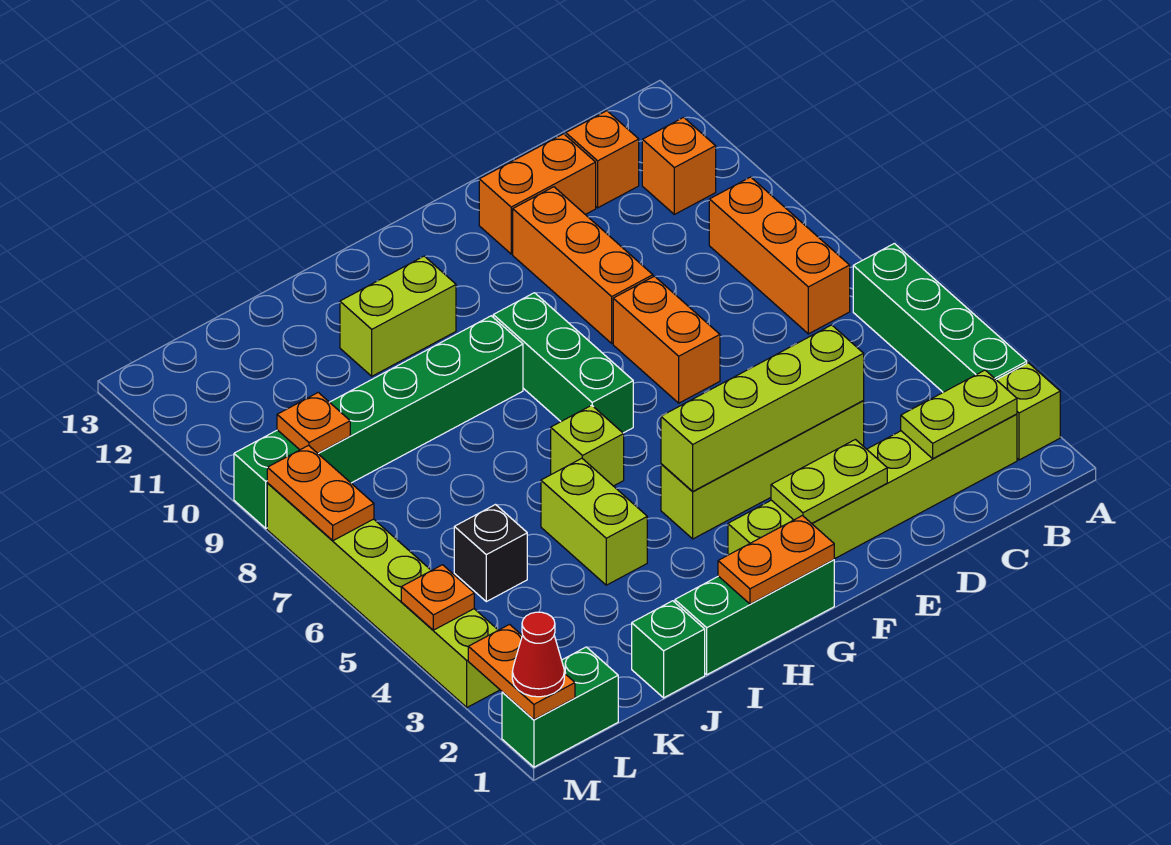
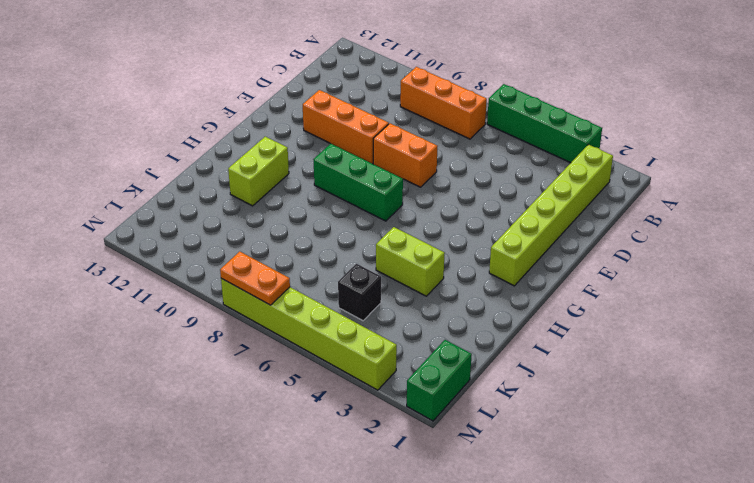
none -> lime brick A2 level 1
none -> orange brick B11 level 1
none -> orange brick C12 level 1

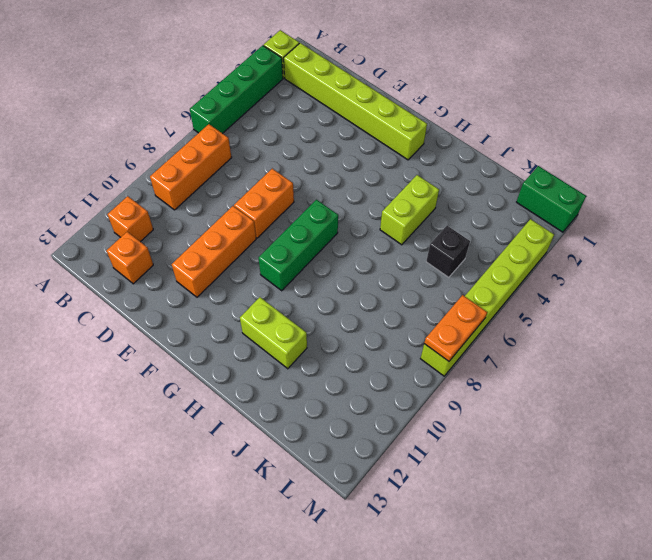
none -> lime brick D4:G4 level 1
none -> orange brick D12:E12 level 1
none -> green brick G1:I1 level 1

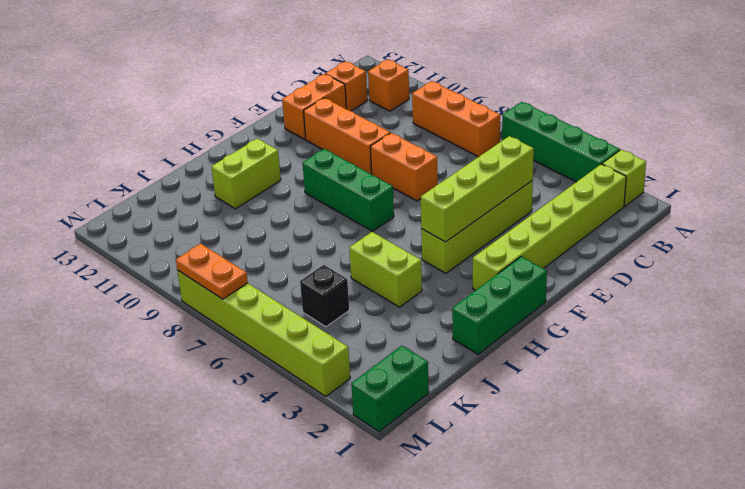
none -> lime brick H6 level 1
none -> green brick H9:M9 level 1
none -> green brick J1 level 1

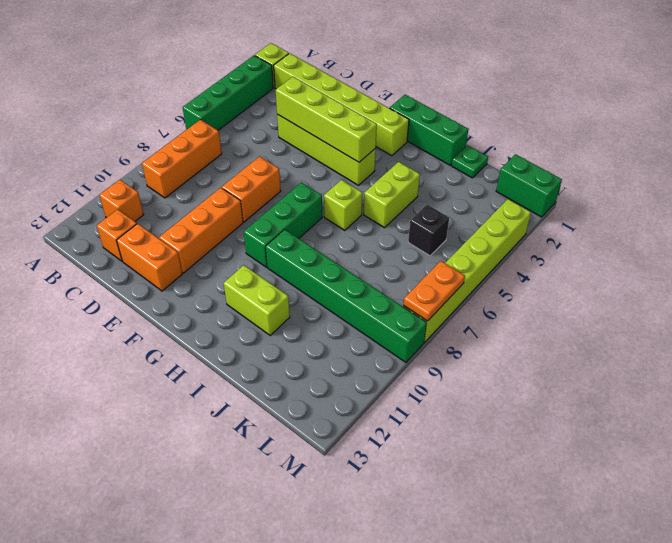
green plate J1 level 1 -> green brick J1 level 1
none -> lime plate B2:C2 level 2
none -> lime plate E2:F2 level 2
none -> orange plate G1:H1 level 2

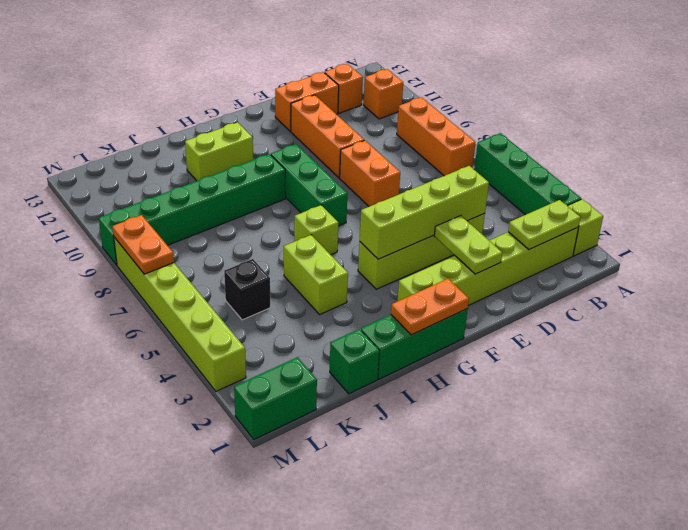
lime plate E2:E3 level 2 -> lime plate E2:F2 level 2
none -> orange plate L9 level 2
none -> orange plate M1:M2 level 2
none -> orange plate M4 level 2

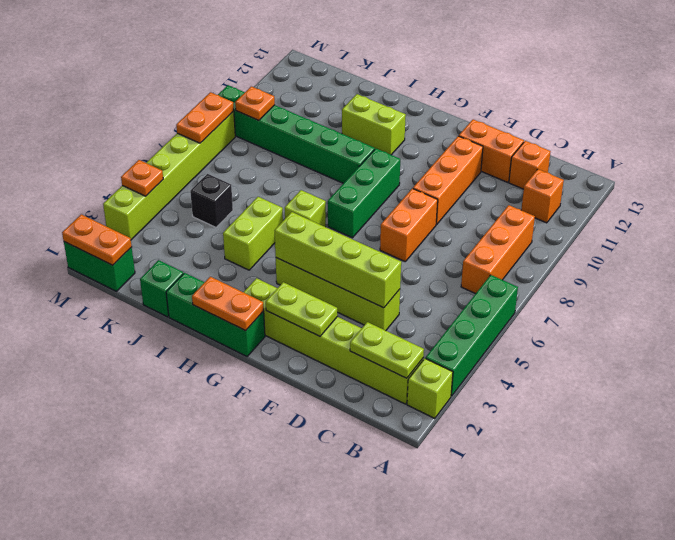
orange plate L1:M1 level 2 -> orange plate M1:M2 level 2
none -> red cone M1 level 3

